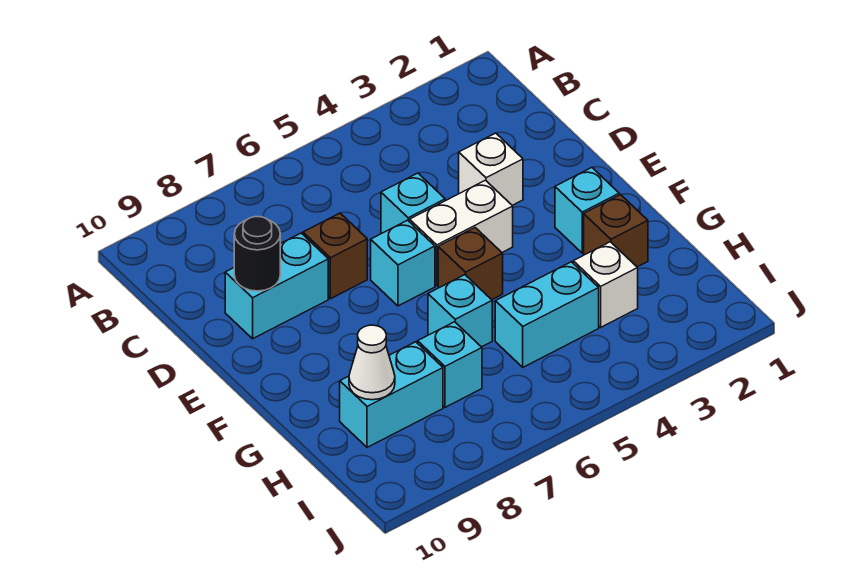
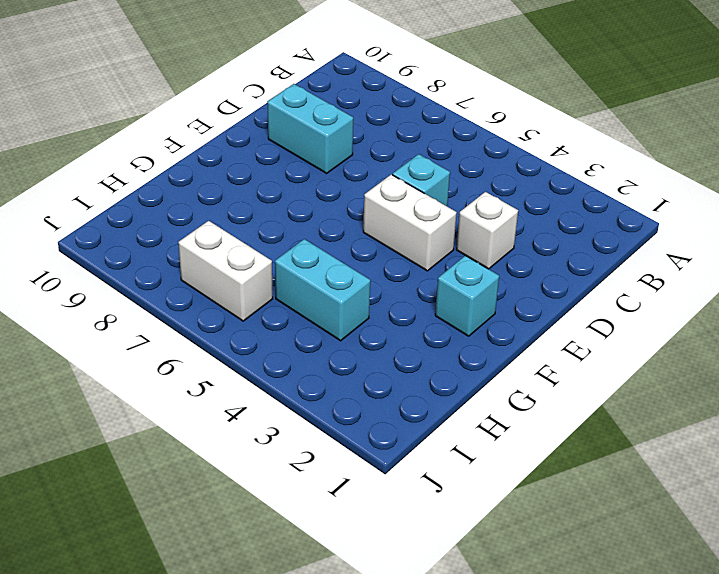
white brick I6:I7 level 1 -> none
none -> brown brick D7 level 1
none -> cyan brick E6 level 1
none -> brown brick F5 level 1

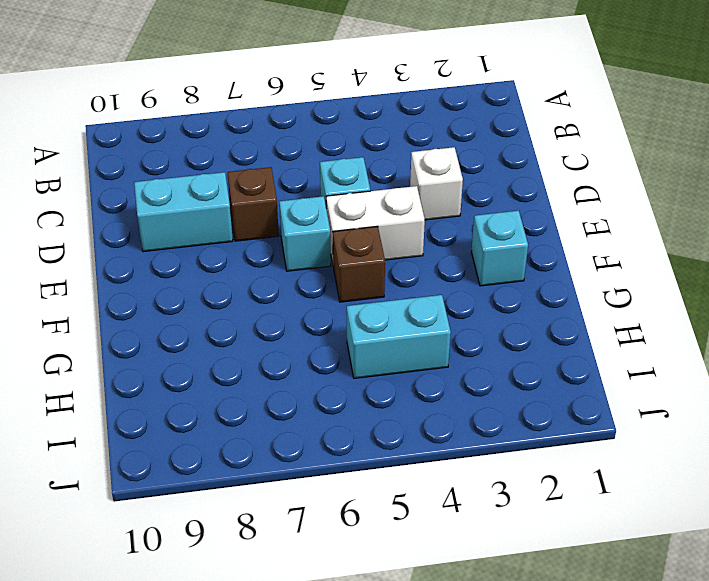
none -> brown brick G2 level 1
none -> cyan brick G6 level 1
none -> white brick H3 level 1

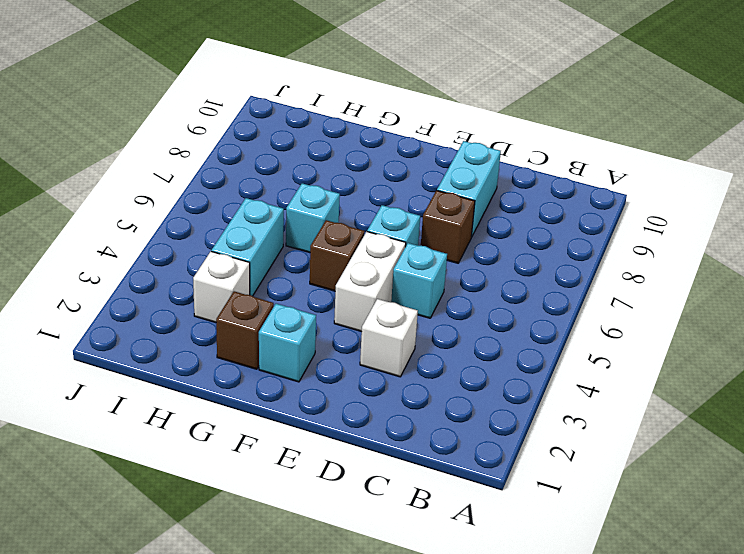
none -> cyan brick H7 level 1
none -> cyan brick H8:H9 level 1
none -> black round brick D9 level 2

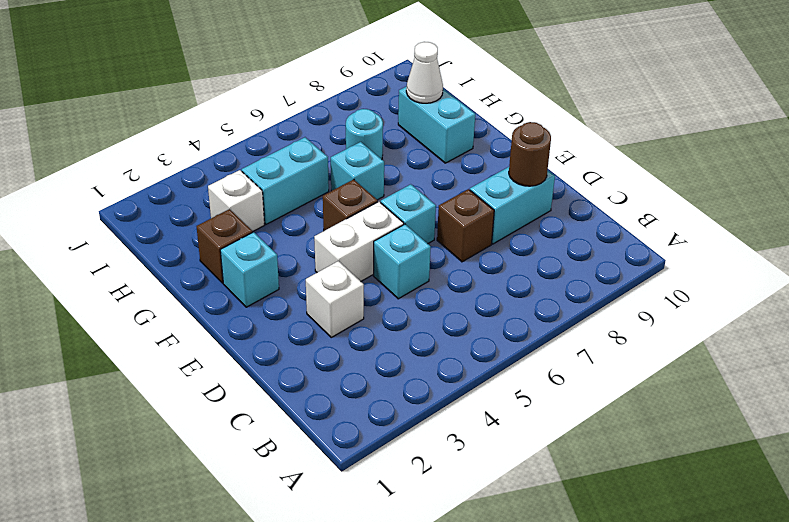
brown round brick D9 level 2 -> black round brick D9 level 2
cyan brick G9:H9 level 1 -> cyan brick H8:H9 level 1
cyan round brick H7 level 1 -> cyan brick H7 level 1

